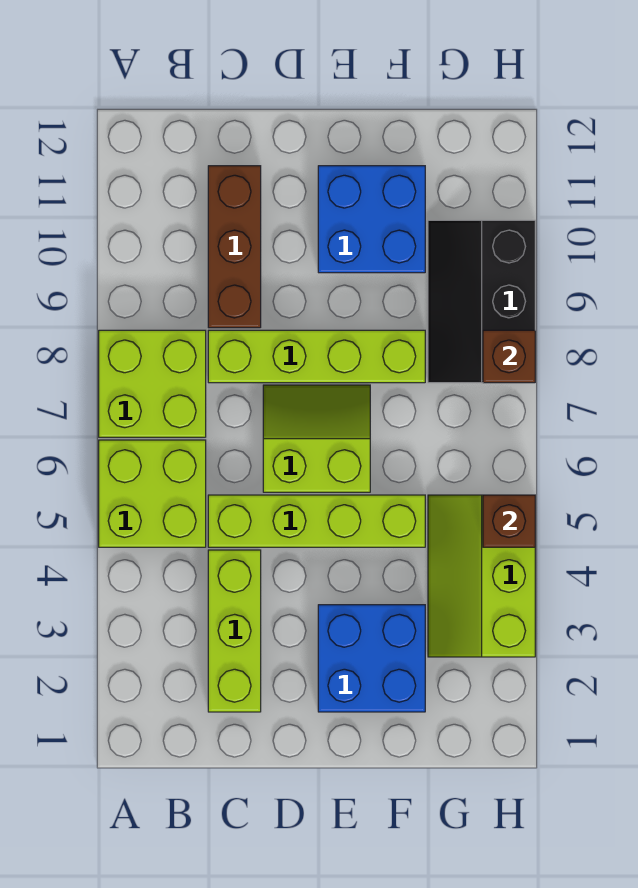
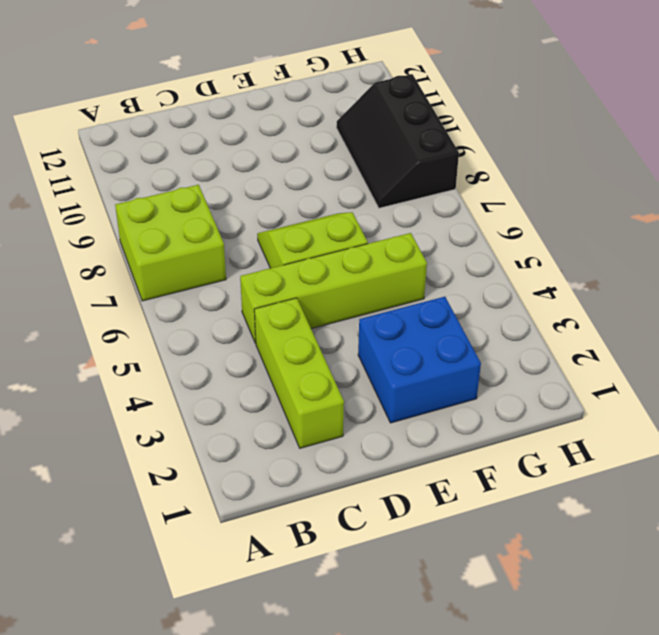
none -> lime brick A5:B6 level 1
none -> lime brick C8:F8 level 1
none -> brown brick C9:C11 level 1

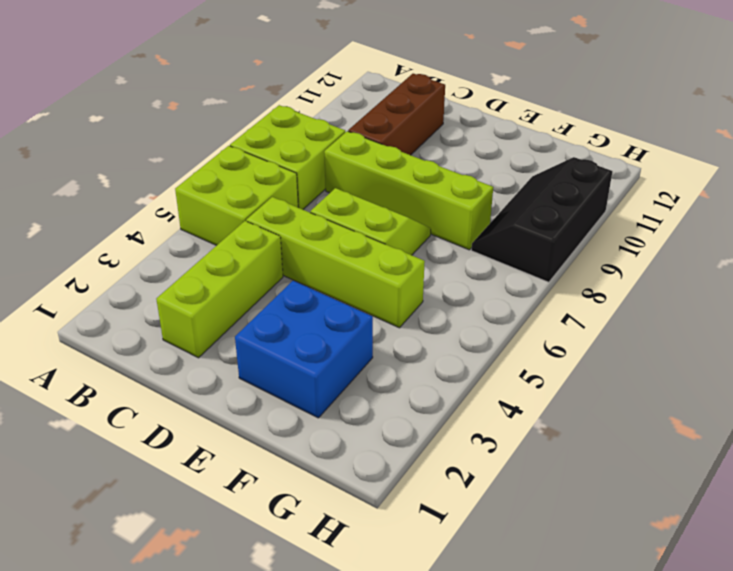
none -> blue brick E10:F11 level 1
none -> lime slope G3:H5 level 1 top H
none -> brown brick H5 level 2

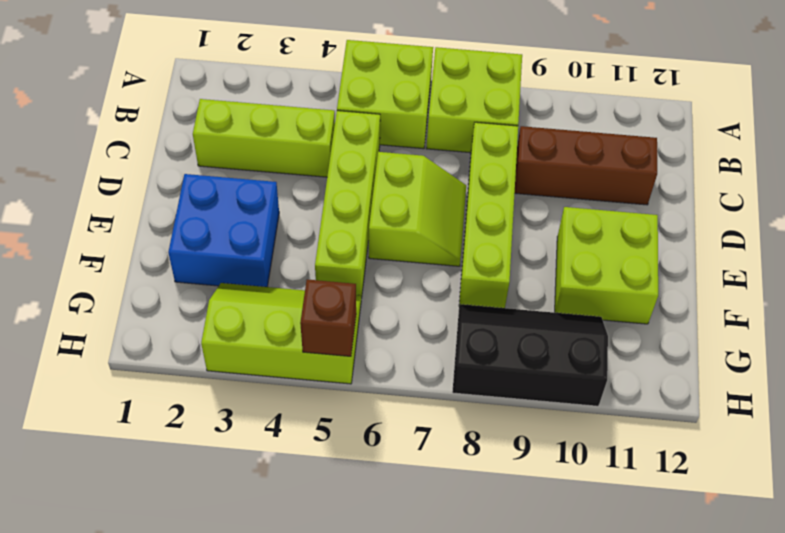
lime brick E10:F11 level 1 -> blue brick E10:F11 level 1
none -> brown brick H8 level 2

